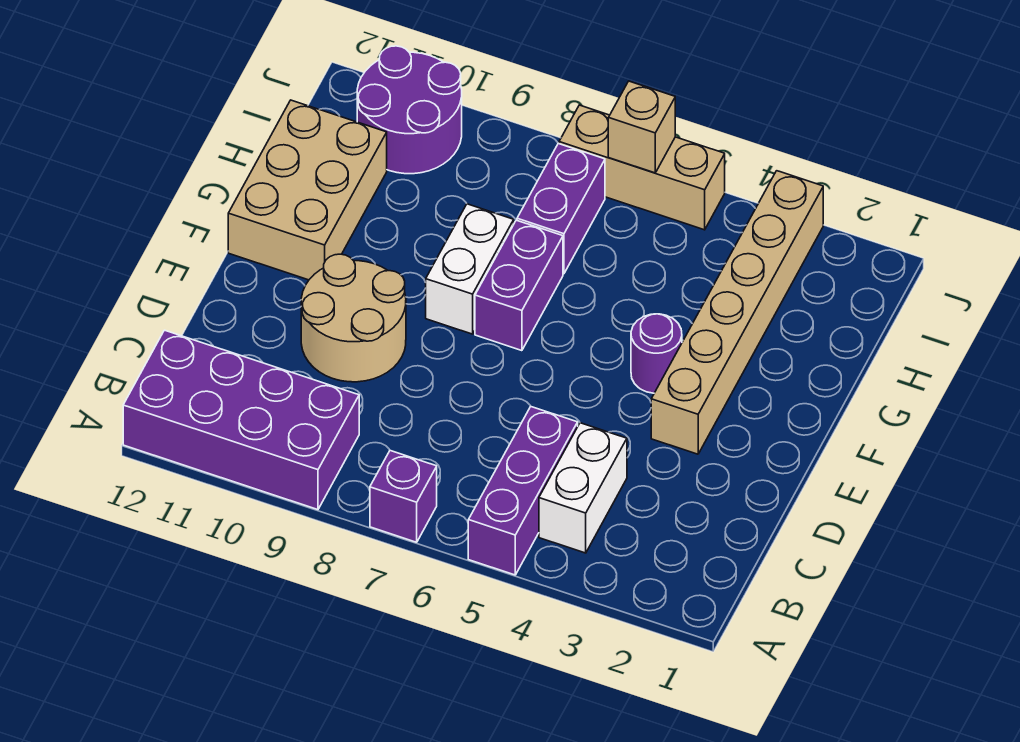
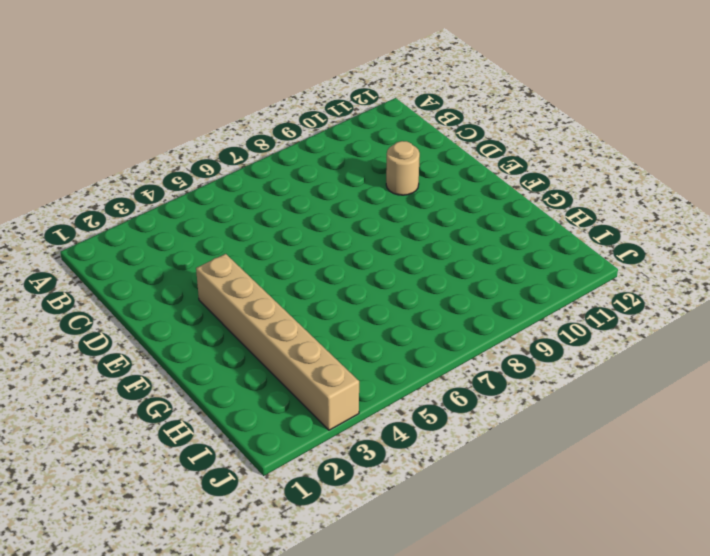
tan round brick D10 level 1 -> tan round brick D9:E10 level 1
none -> purple brick A5:C5 level 1
none -> purple brick A7 level 1
none -> purple brick A9:B12 level 1

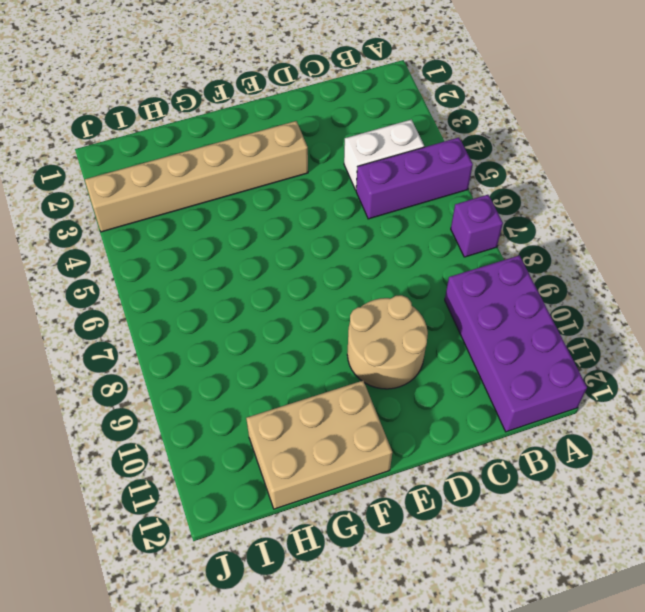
none -> purple round brick F4 level 1
none -> purple brick F7:G7 level 1
none -> white brick F8:G8 level 1

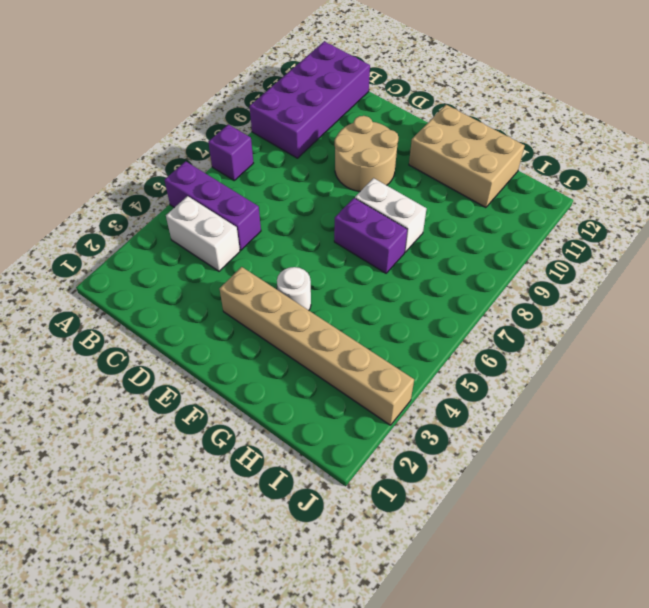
white round brick F4 level 1 -> purple round brick F4 level 1
none -> purple brick H7:I7 level 1
none -> purple round brick I10:J11 level 1
none -> tan brick J5:J7 level 1

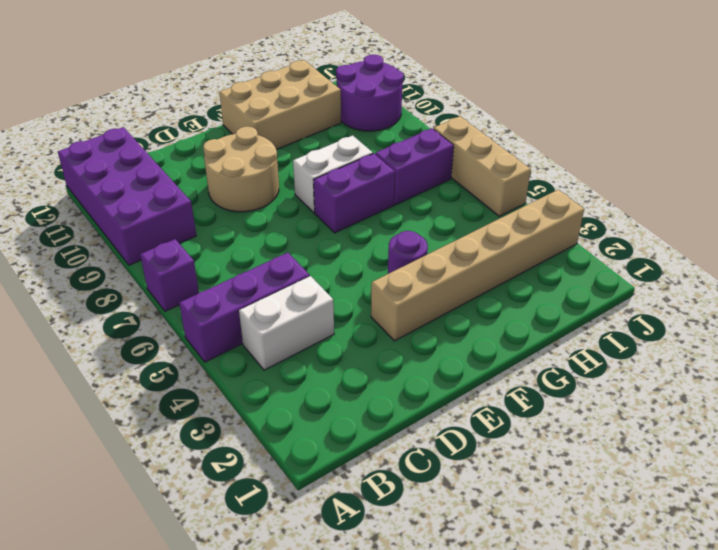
none -> tan brick J6 level 2

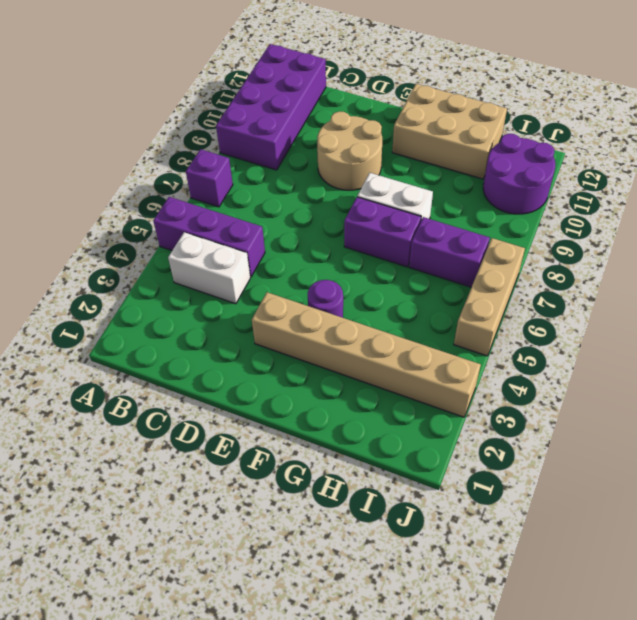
none -> tan brick J6 level 2

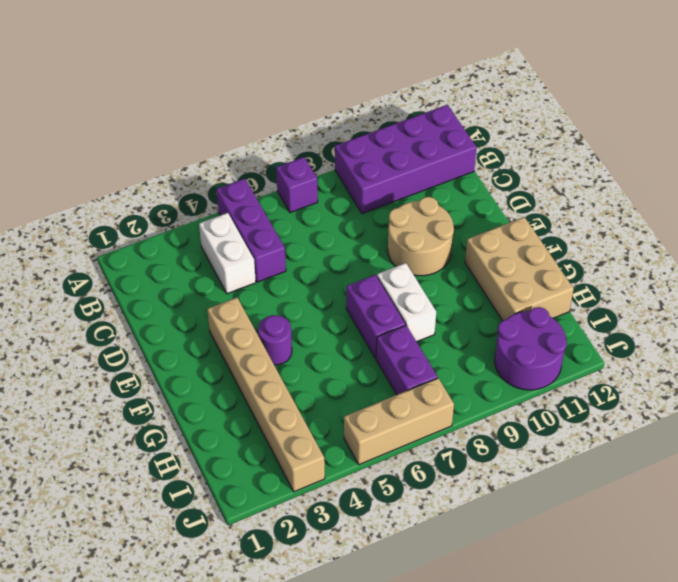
none -> tan brick J6 level 2

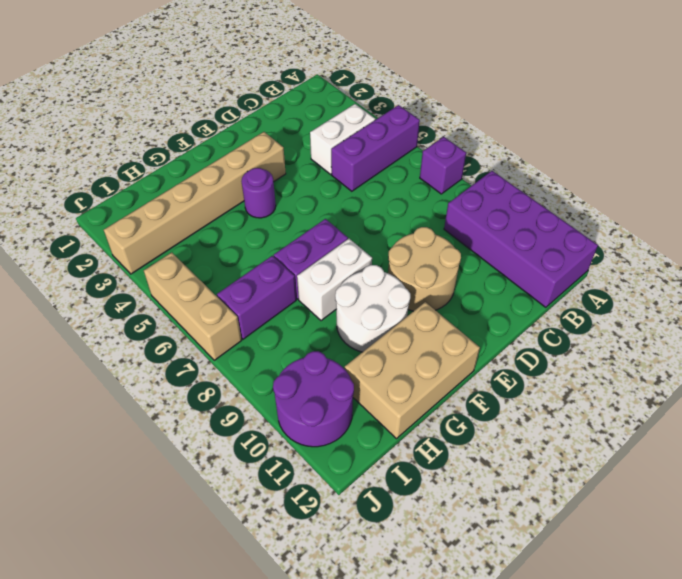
white round brick F9:G10 level 1 -> none
none -> tan brick J6 level 2

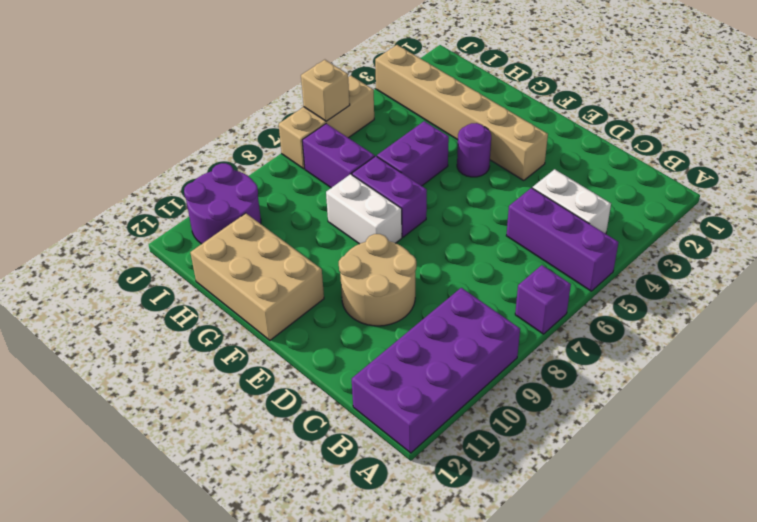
purple brick G5:G6 level 1 -> none

